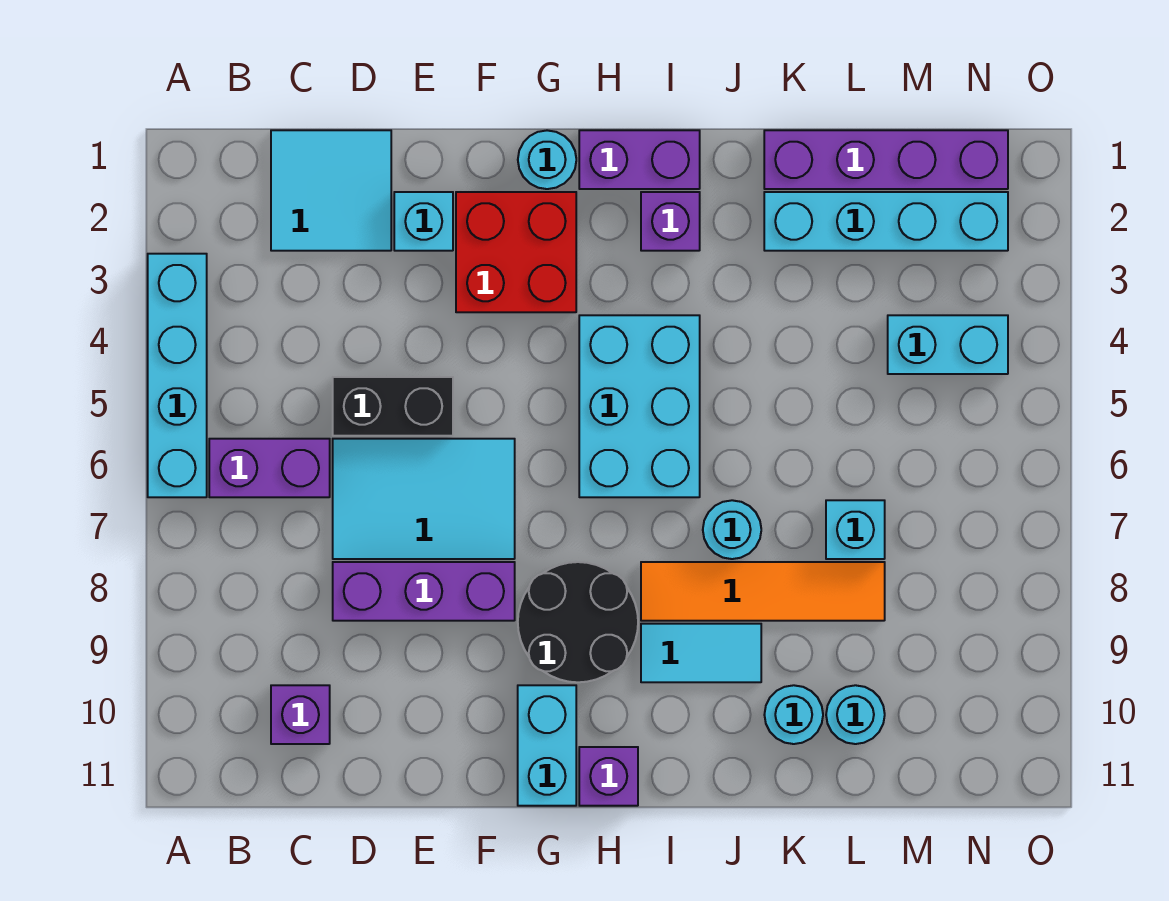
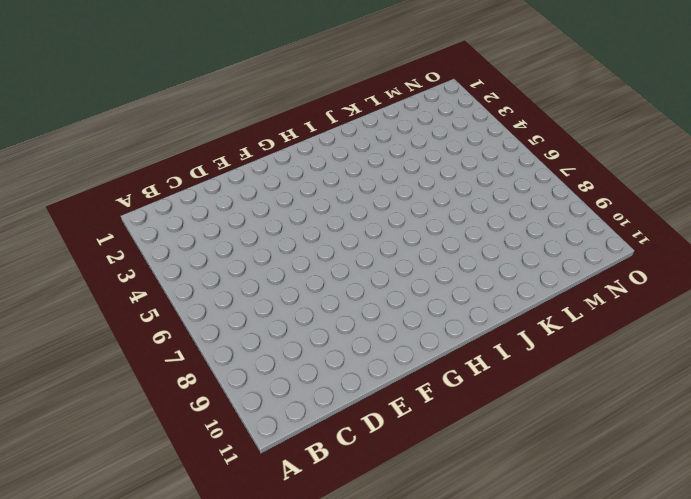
none -> cyan brick A3:A6 level 1
none -> purple brick B6:C6 level 1
none -> cyan tile C1:D2 level 1

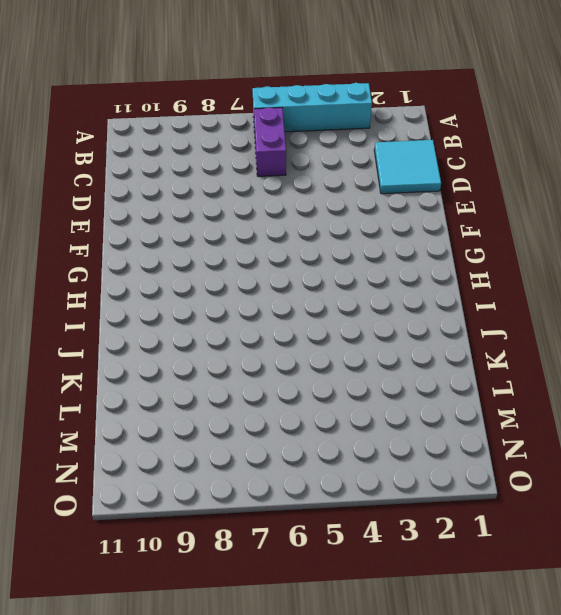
none -> purple brick C10 level 1
none -> black brick D5:E5 level 1
none -> cyan tile D6:F7 level 1

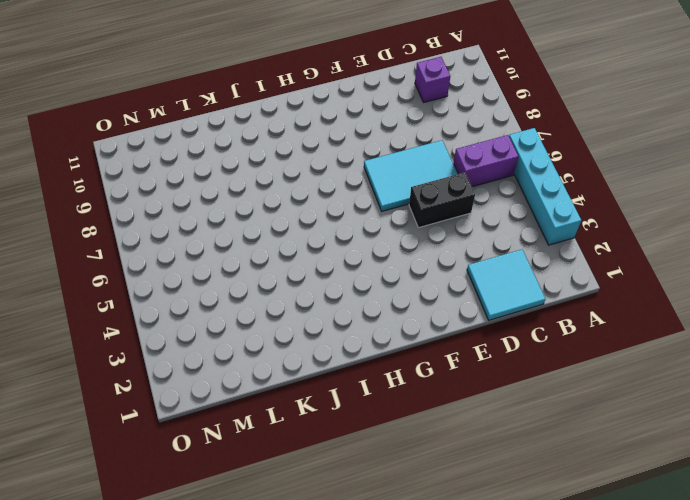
none -> purple brick D8:F8 level 1
none -> cyan brick E2 level 1
none -> red brick F2:G3 level 1

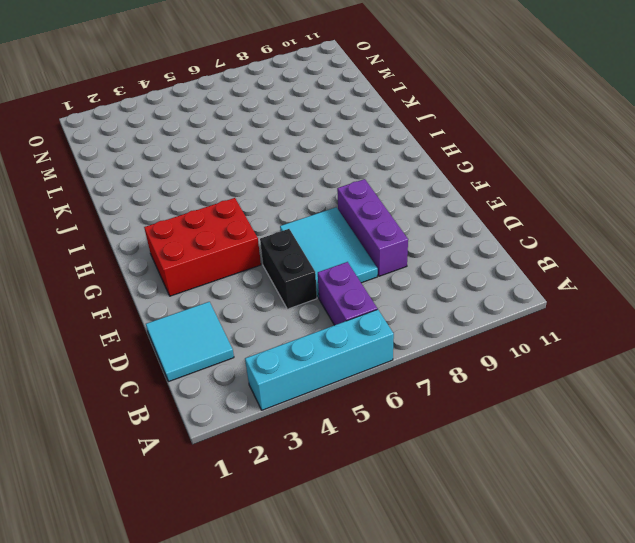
red brick F2:G4 level 1 -> red brick F2:G3 level 1
none -> purple brick C10 level 1
none -> cyan brick E2 level 1
none -> cyan round brick G1 level 1

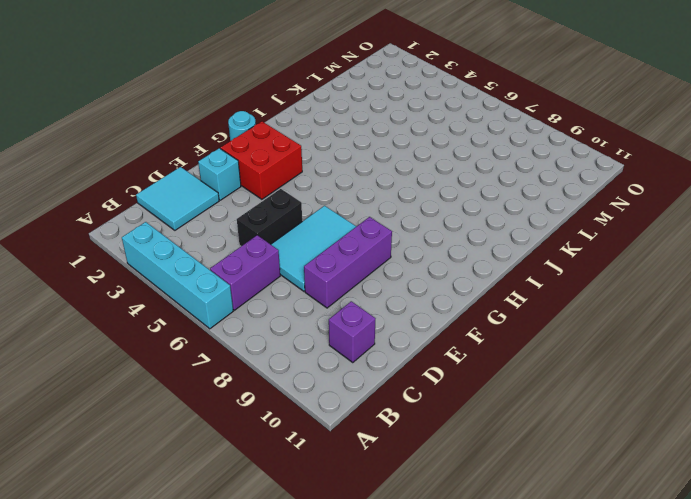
none -> black round brick G8:H9 level 1
none -> cyan brick G10:G11 level 1
none -> purple brick H1:I1 level 1

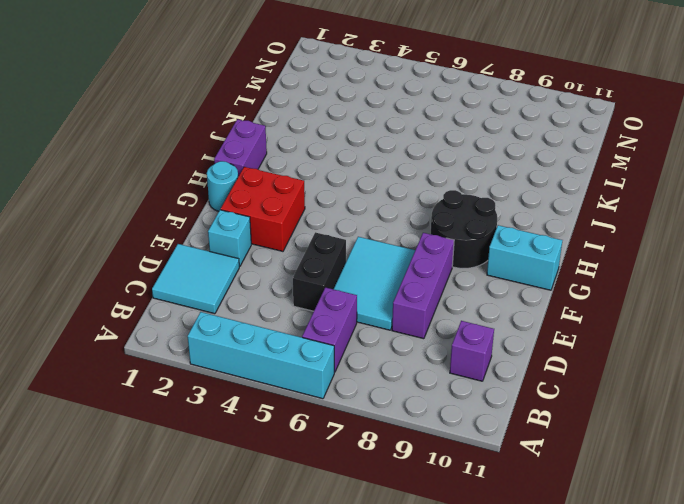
none -> cyan brick H4:I6 level 1
none -> purple brick H11 level 1
none -> purple brick I2 level 1

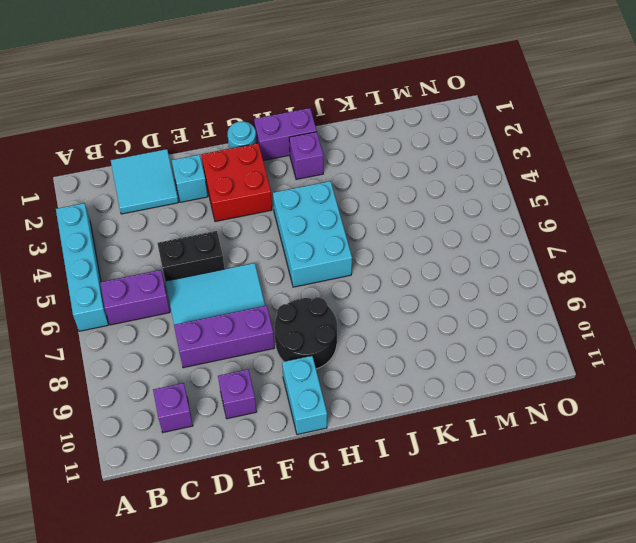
purple brick E10 level 1 -> purple brick H11 level 1
none -> orange tile I8:L8 level 1
none -> cyan tile I9:J9 level 1
none -> cyan round brick J7 level 1

